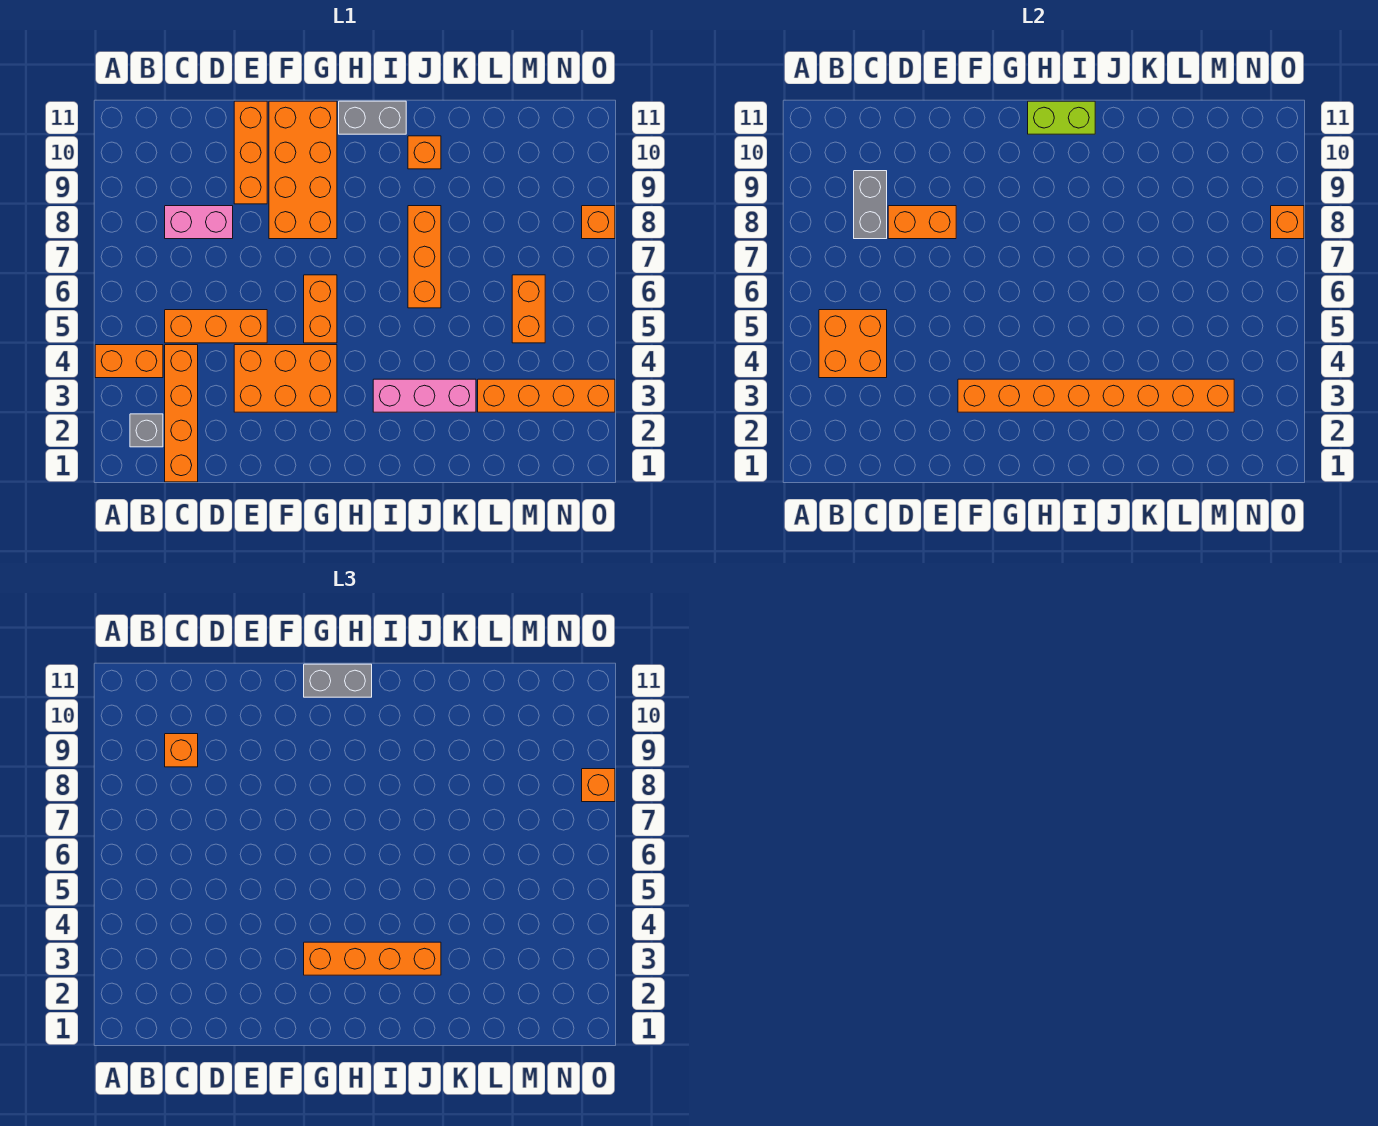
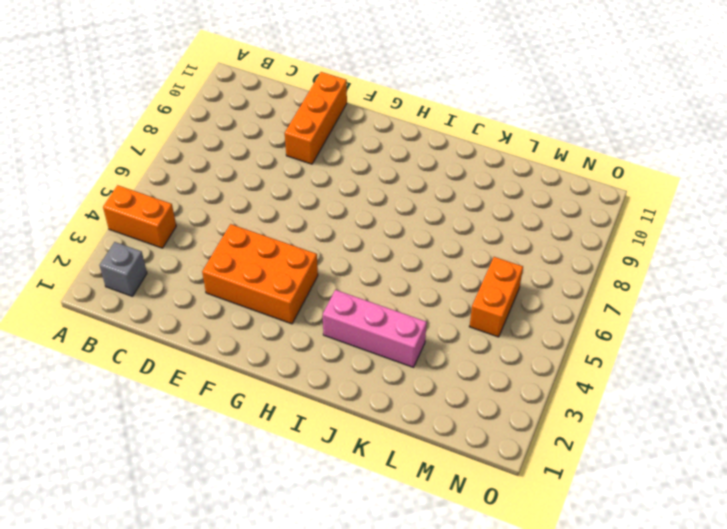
none -> orange brick C1:C4 level 1
none -> orange brick C5:E5 level 1
none -> pink brick C8:D8 level 1

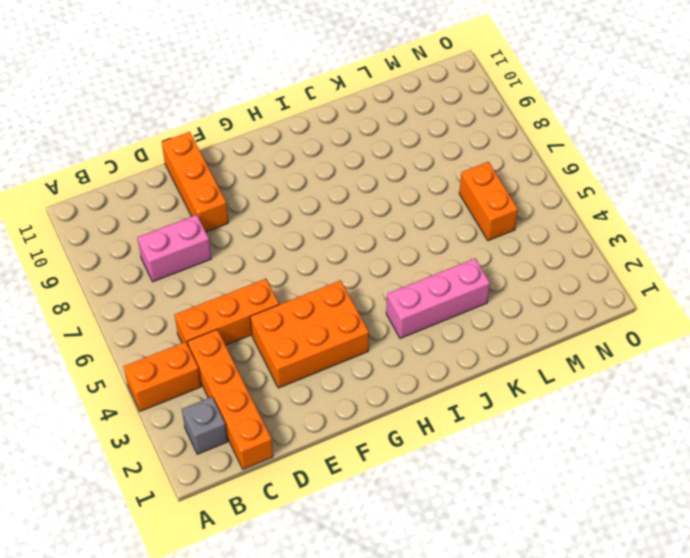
none -> orange brick F8:G11 level 1
none -> orange brick G5:G6 level 1
none -> grey brick H11:I11 level 1

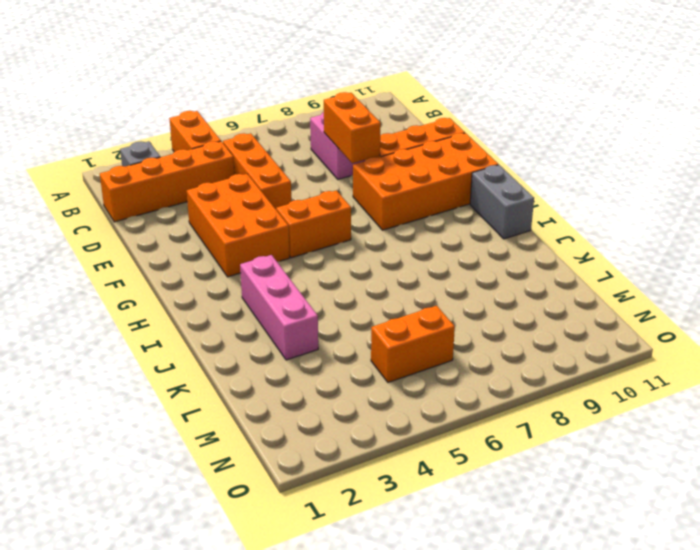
none -> orange brick J6:J8 level 1
none -> orange brick J10 level 1
none -> orange brick L3:O3 level 1

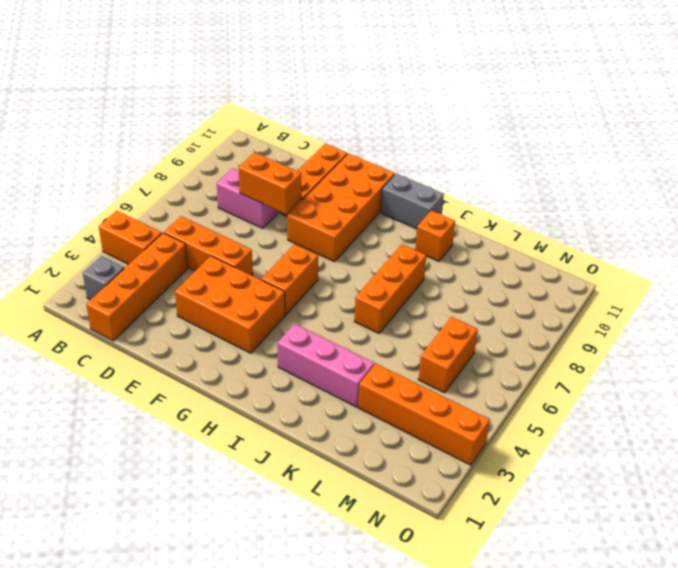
none -> orange brick O8 level 1
none -> orange brick B4:C5 level 2
none -> grey brick C8:C9 level 2

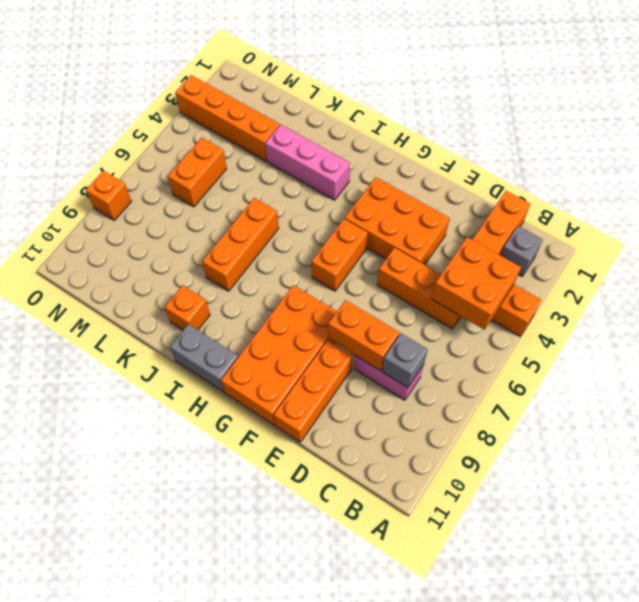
grey brick C8 level 2 -> grey brick C8:C9 level 2
none -> orange brick F3:M3 level 2
none -> lime brick H11:I11 level 2
none -> orange brick O8 level 2

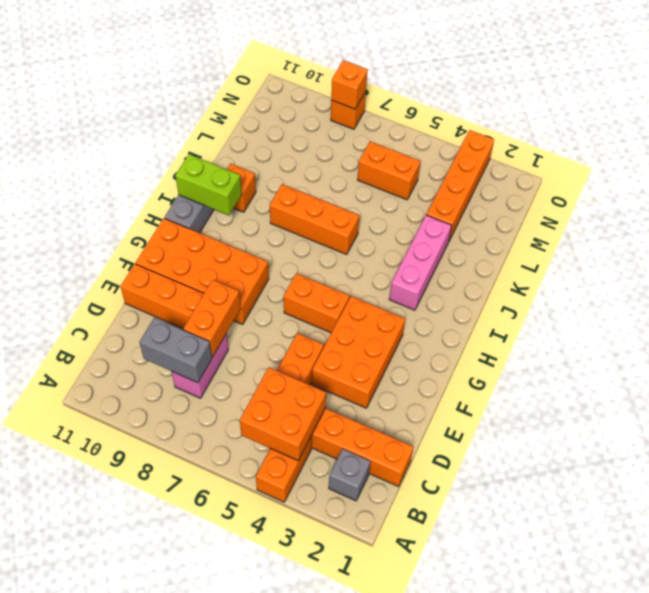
lime brick I10:I11 level 2 -> lime brick H11:I11 level 2
none -> orange brick F3:M3 level 2
none -> orange brick C9 level 3
none -> orange brick G3:J3 level 3

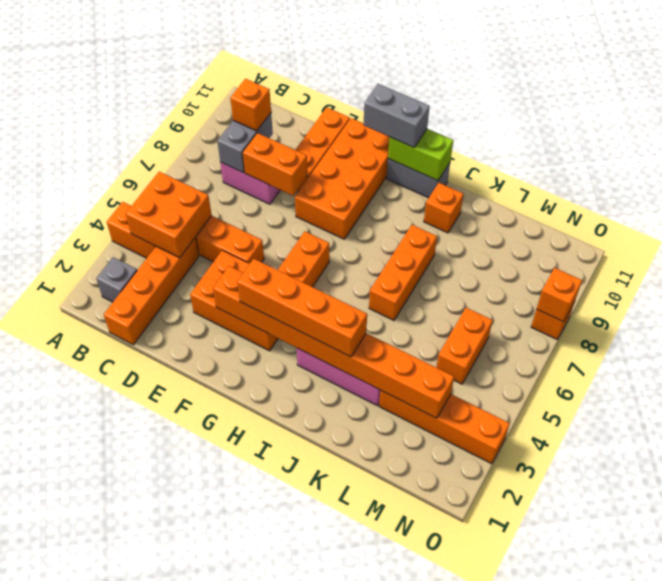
none -> orange brick O8 level 3

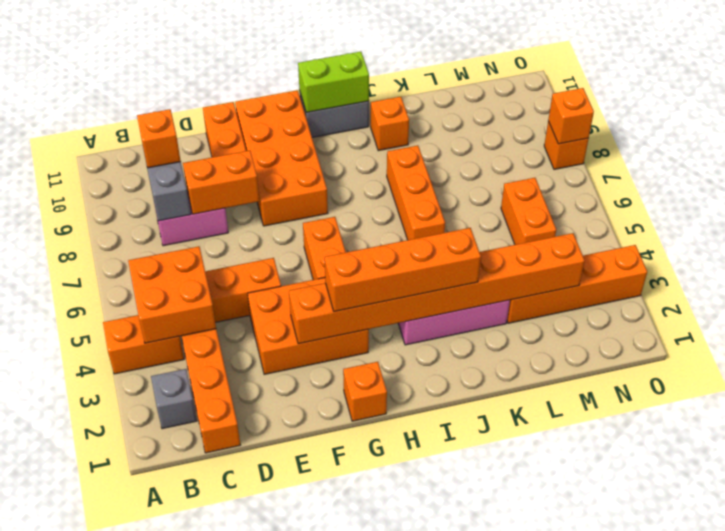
orange brick G1 level 1 -> orange brick O8 level 3
none -> grey brick G11:H11 level 3

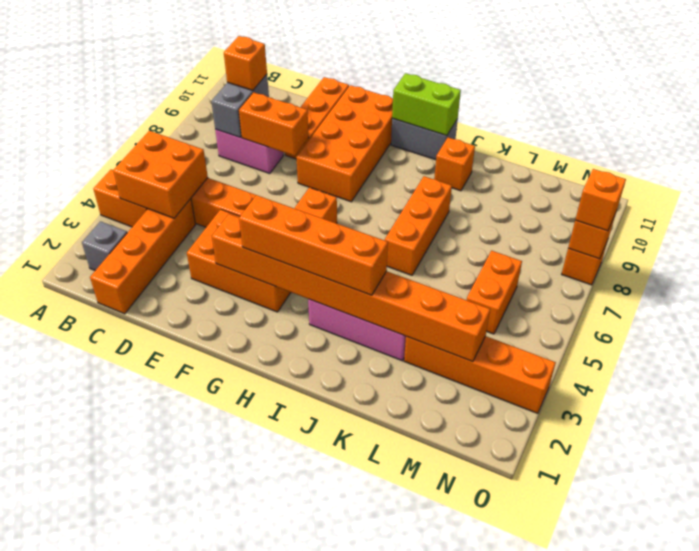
none -> grey brick G11:H11 level 3

